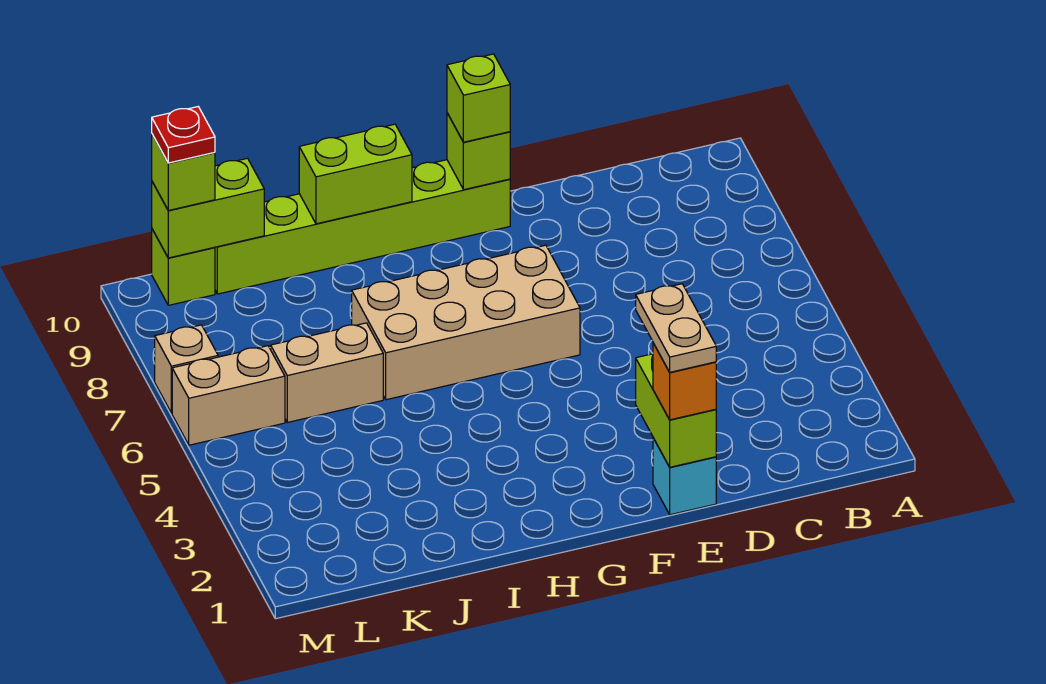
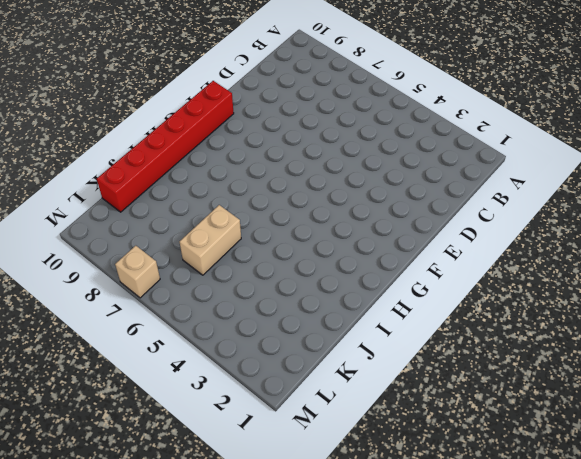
red brick F10:K10 level 1 -> lime brick F10:K10 level 1
none -> cyan brick E1 level 1
none -> tan brick F6:I7 level 1
none -> tan brick L6:M6 level 1

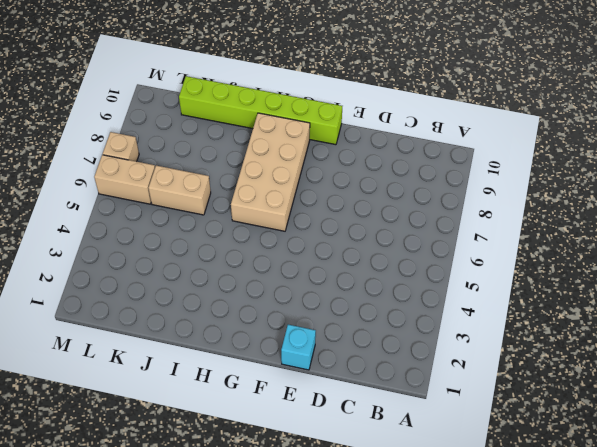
tan brick G6:H9 level 1 -> tan brick F6:I7 level 1
none -> lime brick L10 level 1
none -> lime brick E1:E2 level 2
none -> lime brick F10 level 2

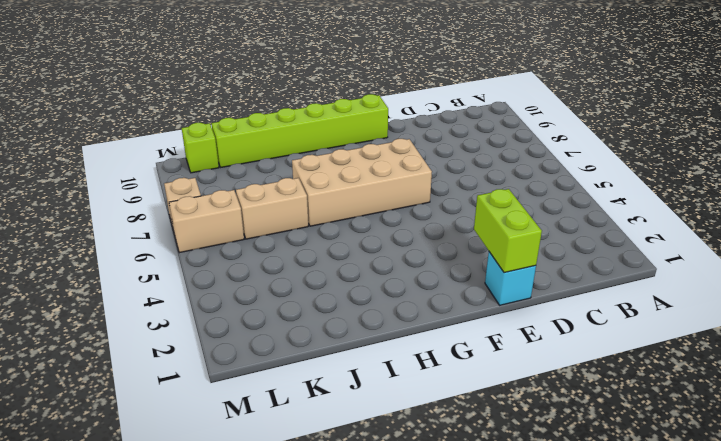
none -> lime brick F10 level 2
none -> lime brick H10:I10 level 2
none -> lime brick K10:L10 level 2

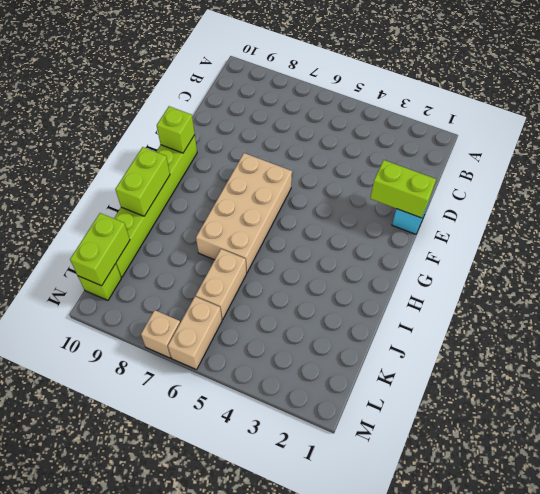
none -> orange brick E1 level 3
none -> lime brick F10 level 3
none -> lime brick L10 level 3

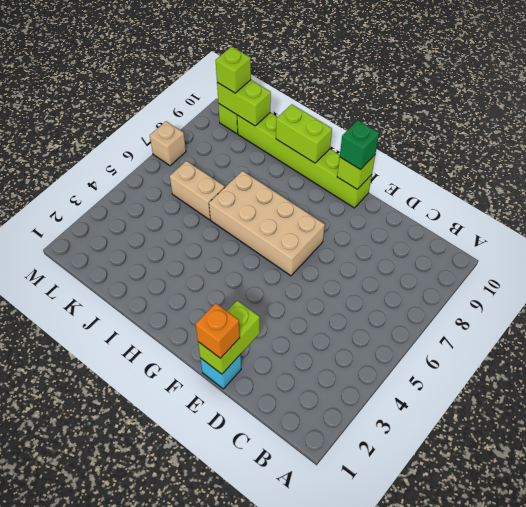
green brick F10 level 3 -> lime brick F10 level 3
none -> tan brick L6:M6 level 1
none -> tan plate E1:E2 level 4
none -> red plate L10 level 4

